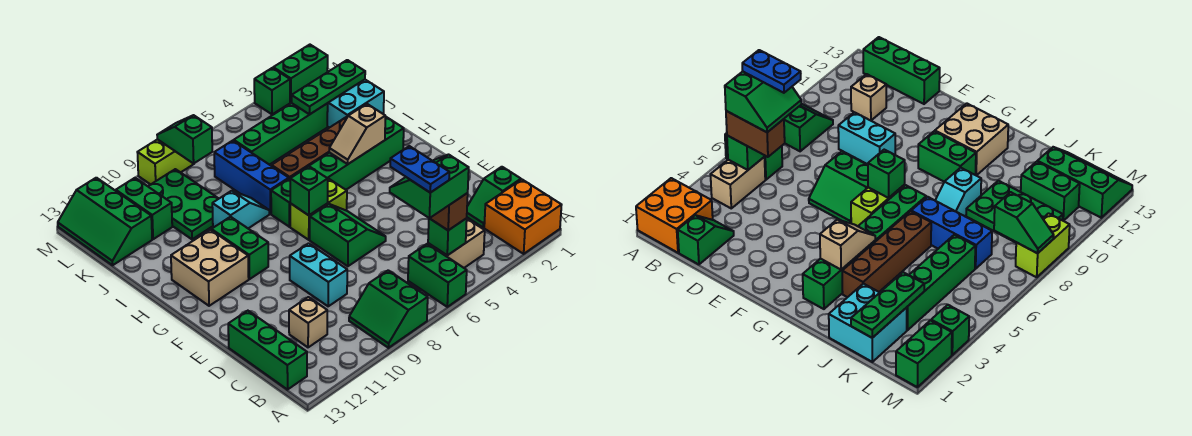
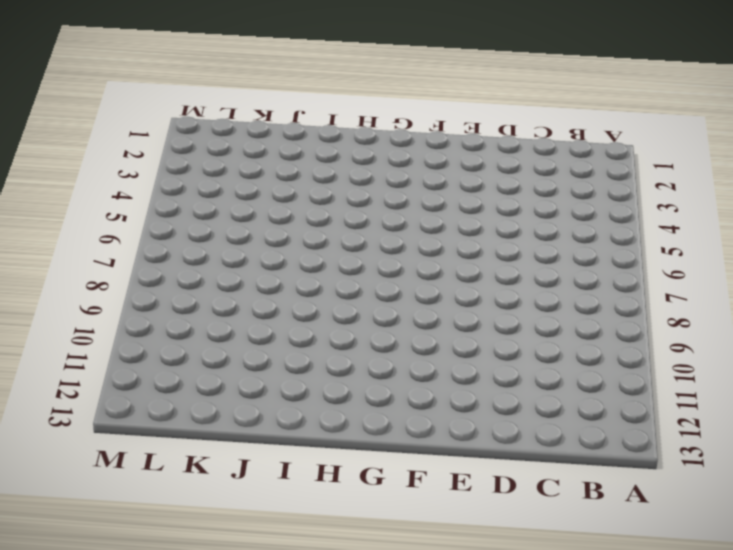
none -> orange brick A1:B2 level 1
none -> green brick A6:B6 level 1
none -> green slope A8:B9 level 1 top 8
none -> tan brick B4:B5 level 1

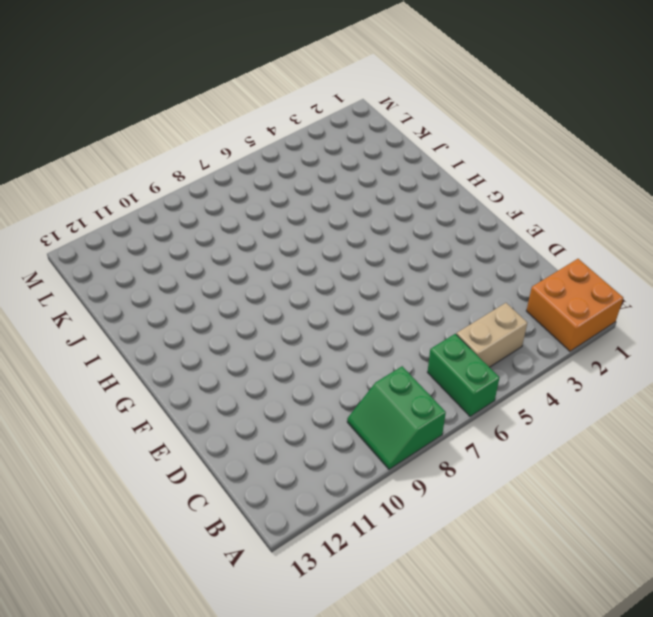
none -> green brick B13:D13 level 1
none -> green slope C1:C2 level 1 top 1
none -> tan brick C11 level 1
none -> cyan brick D9:E9 level 1

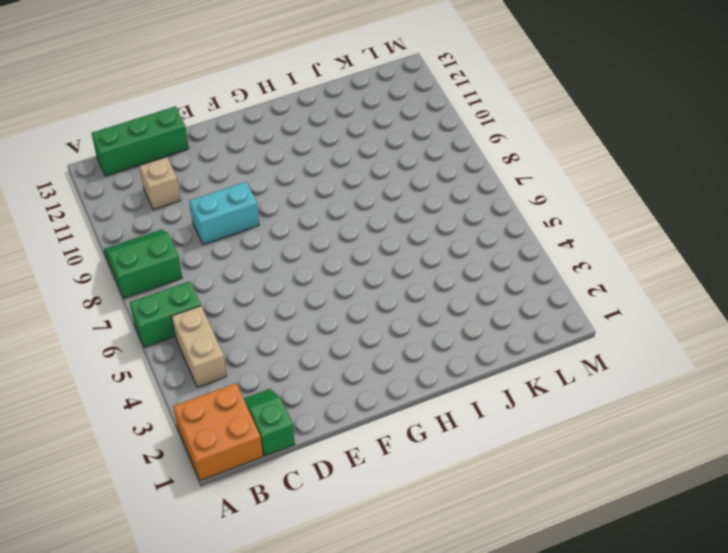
none -> green slope E6:F7 level 1 top 7
none -> lime brick G6:G7 level 1
none -> green brick G10:H10 level 1
none -> tan brick G11:H12 level 1

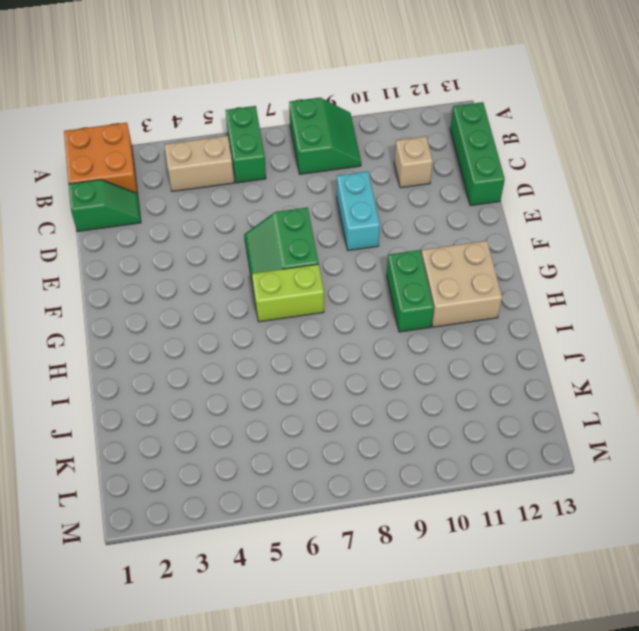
none -> green brick H2:H7 level 1
none -> brown brick I3:I6 level 1
none -> blue brick I7:K7 level 1
none -> cyan slope I8:I9 level 1 top 9

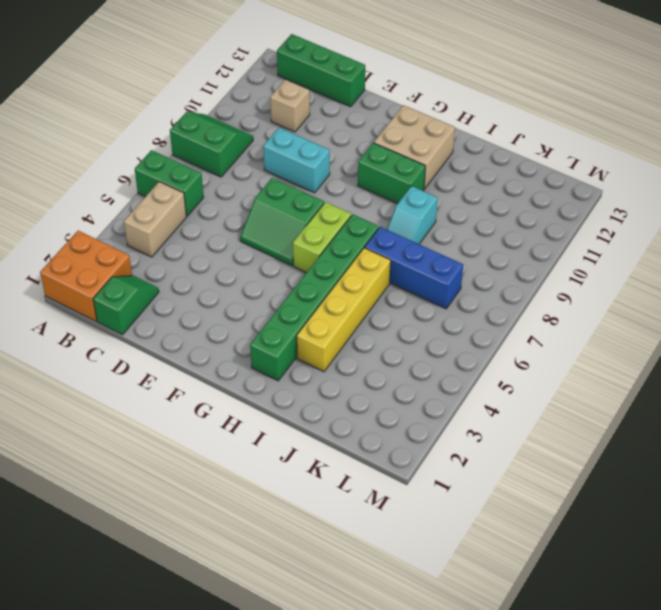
yellow brick I3:I6 level 1 -> brown brick I3:I6 level 1
none -> cyan brick J1:K2 level 1
none -> green plate J9:L10 level 1
none -> green brick K3:K6 level 1
none -> green brick K11:L11 level 1

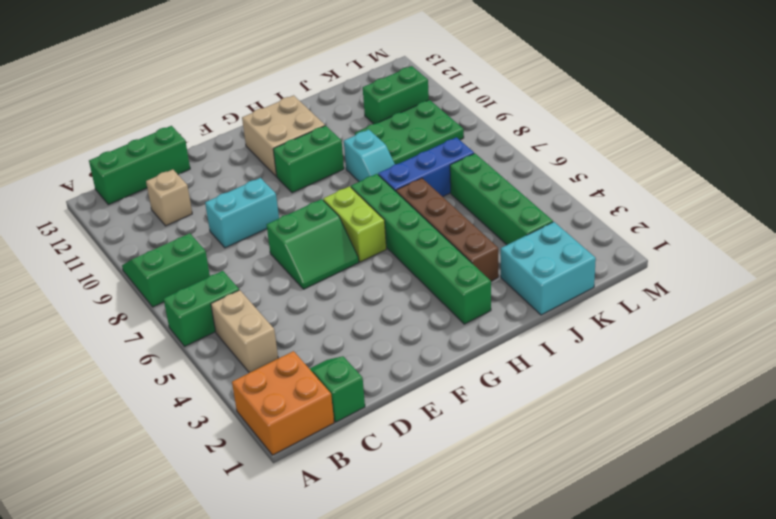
none -> green slope K12:M13 level 1 top 12
none -> green brick M1:M2 level 1
none -> green brick M3 level 1
none -> lime brick M8:M9 level 1

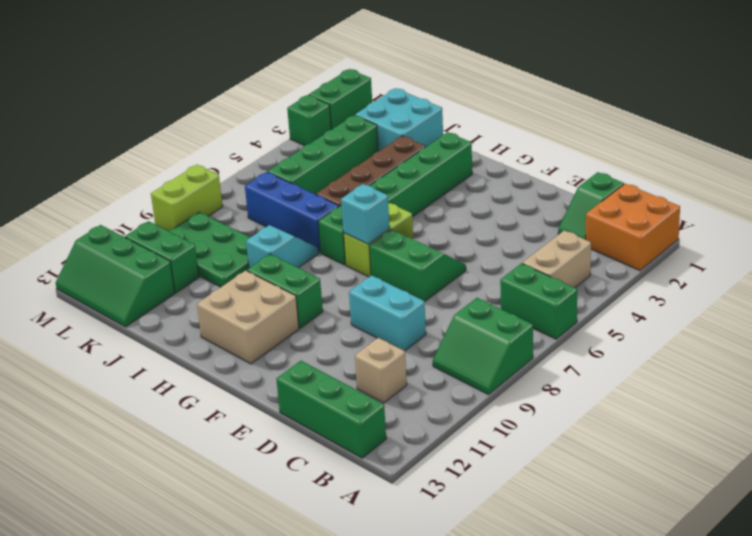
cyan brick G7 level 2 -> green brick G7 level 2
none -> green brick B5 level 2
none -> tan slope H3:H4 level 2 top 3
none -> green plate K1:K3 level 2
none -> green slope L8:M8 level 2 top L

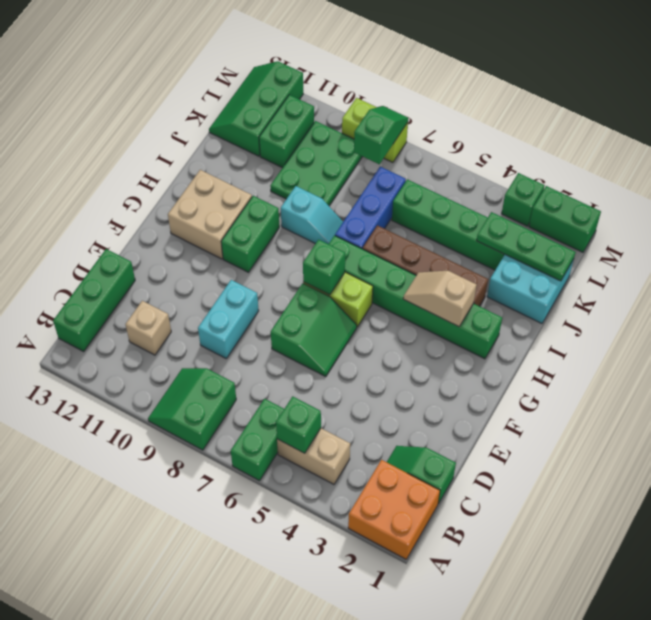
none -> brown brick B5:C5 level 3
none -> green slope B5:C6 level 4 top B
none -> blue plate B6:C6 level 5

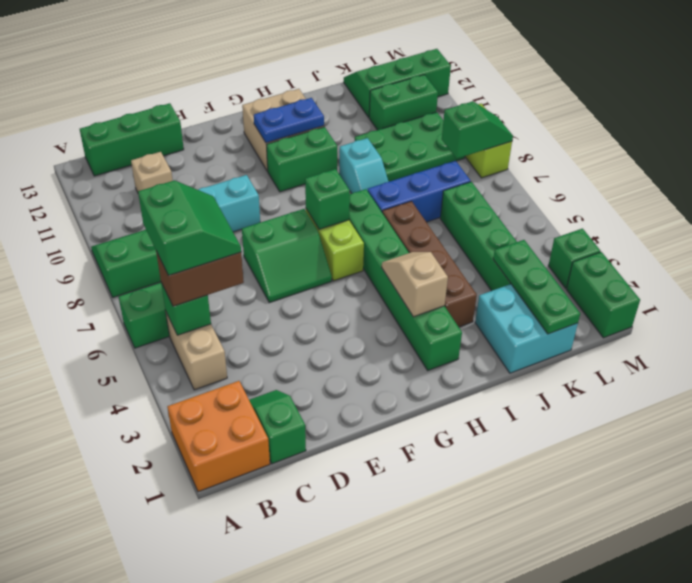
blue plate G11:H11 level 2 -> blue plate B6:C6 level 5

